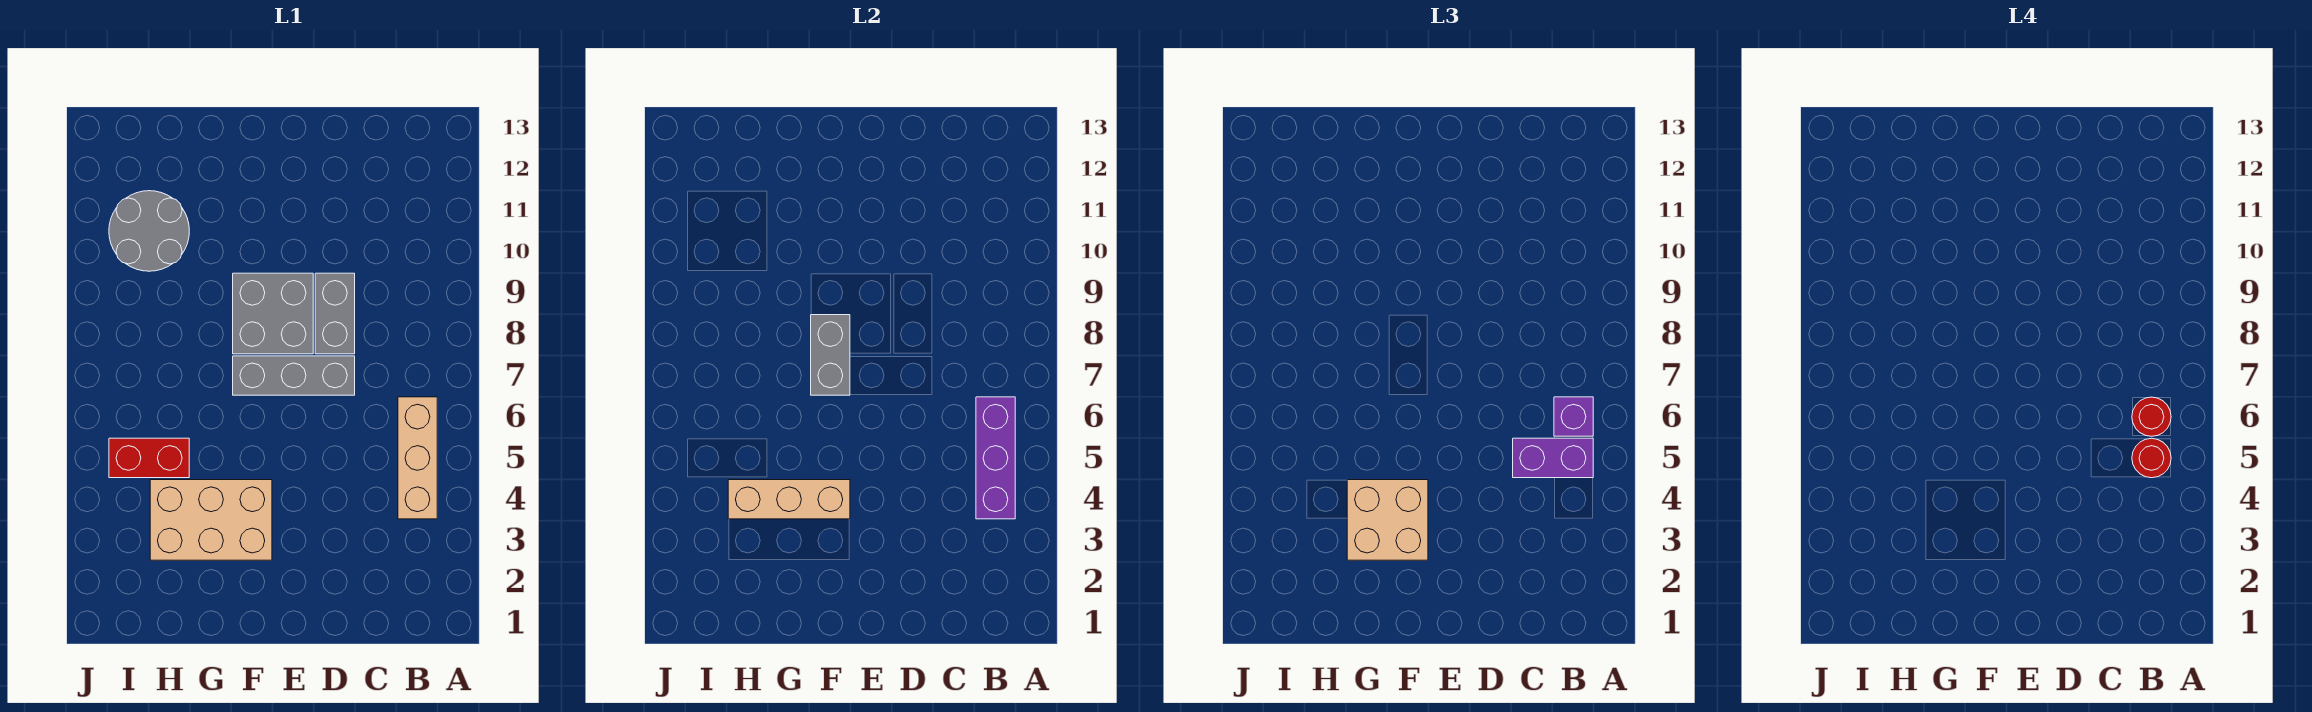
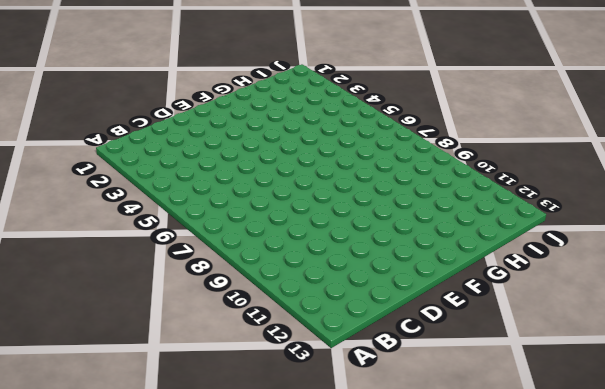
none -> tan brick B4:B6 level 1
none -> grey brick D7:F7 level 1
none -> grey brick D8:D9 level 1

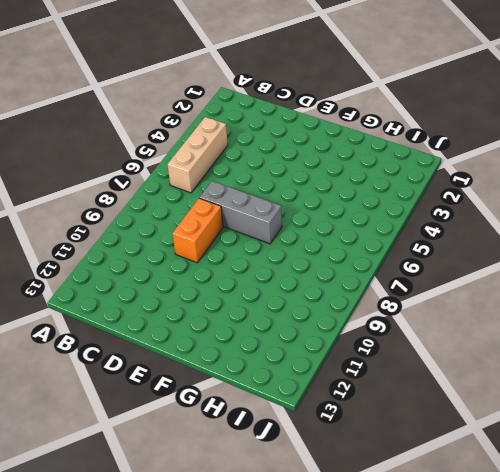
orange brick D8:D9 level 1 -> grey brick D8:D9 level 1
none -> grey brick E8:F9 level 1
none -> tan brick F3:H4 level 1
none -> red brick H5:I5 level 1

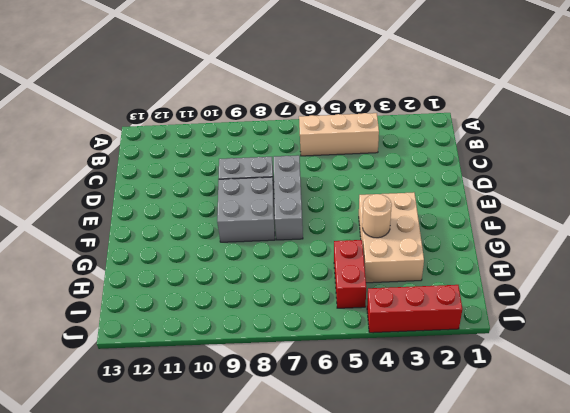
tan round brick G4 level 2 -> tan brick F4:H4 level 2
red brick J2:J4 level 1 -> none
none -> grey round brick H10:I11 level 1
none -> purple brick B4:B6 level 2
none -> grey brick F7:F8 level 2

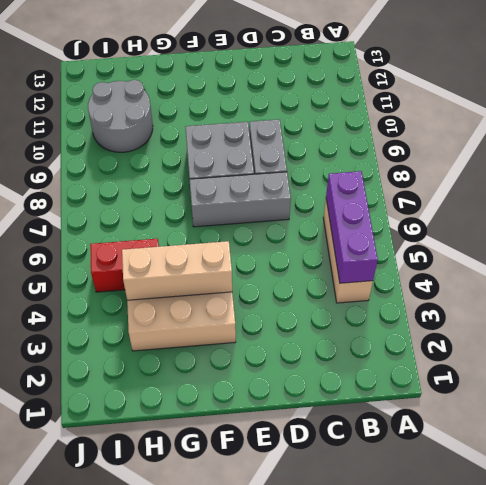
none -> grey brick F7:F8 level 2
none -> purple brick B5:C5 level 3
none -> purple brick B6 level 3

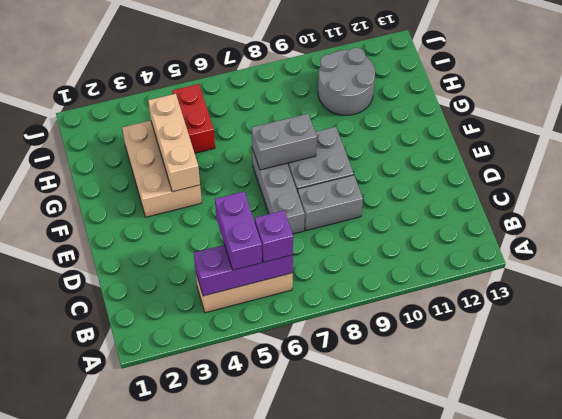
none -> tan brick F3:G4 level 3
none -> red round brick B5 level 4
none -> red round brick B6 level 4

